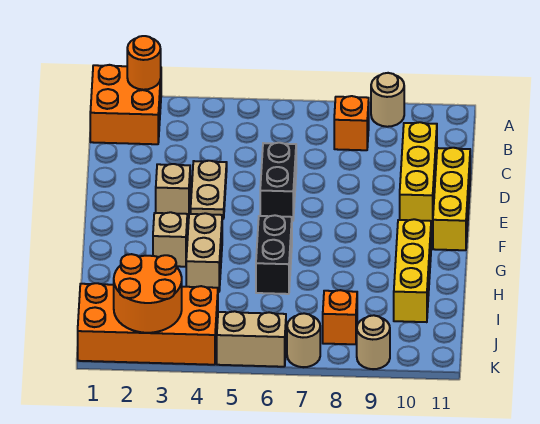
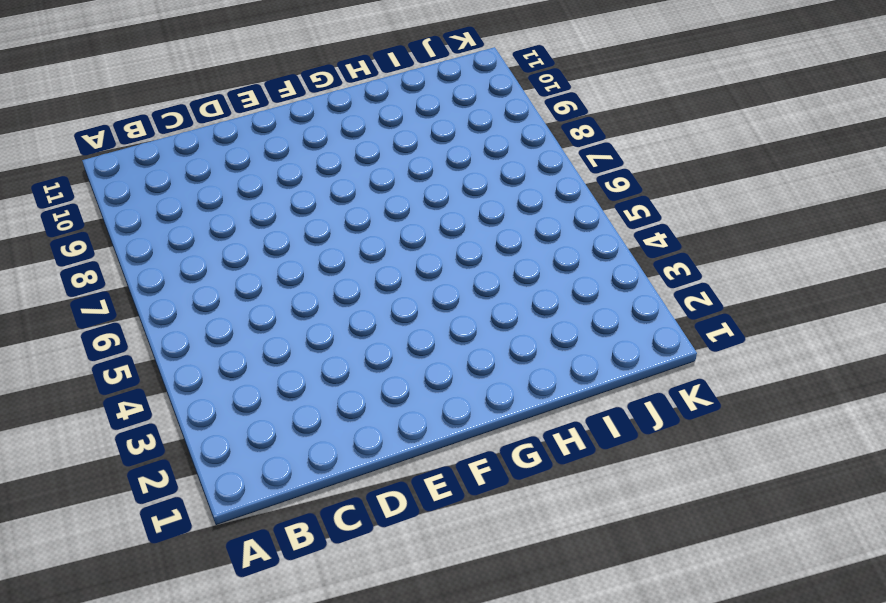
none -> orange brick A1:B2 level 1
none -> tan round brick A9 level 1
none -> orange brick B8 level 1

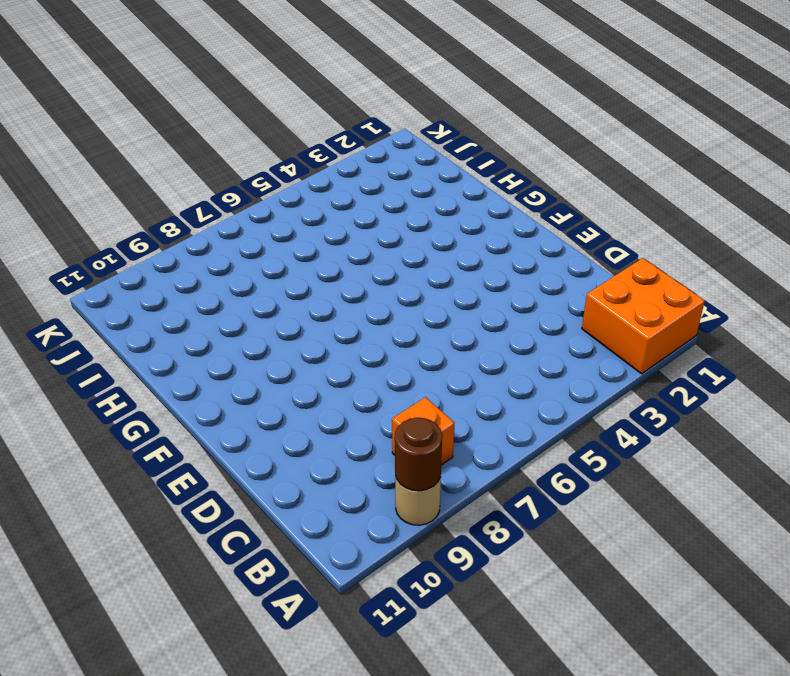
brown round brick A9 level 2 -> none
none -> yellow brick C10:E10 level 1
none -> tan plate D4:E4 level 1
none -> black brick D6:E6 level 1

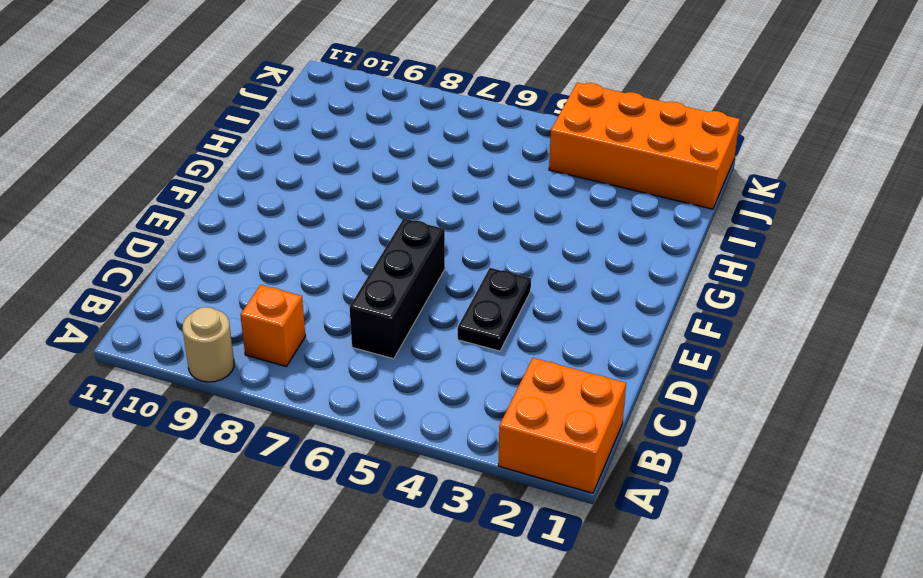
black brick C6:E6 level 1 -> black brick D6:E6 level 1
black plate D4:E4 level 1 -> tan plate D4:E4 level 1
none -> yellow brick C10:E10 level 1
none -> yellow brick D11:F11 level 1
none -> tan brick E3 level 1

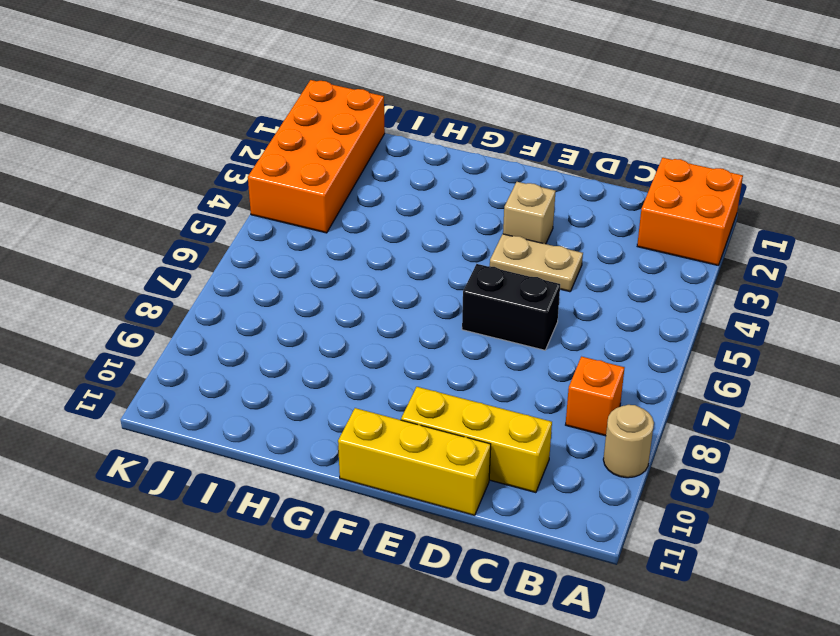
none -> tan brick G3 level 1
none -> tan brick G4:H4 level 1
none -> black brick G6:H6 level 1

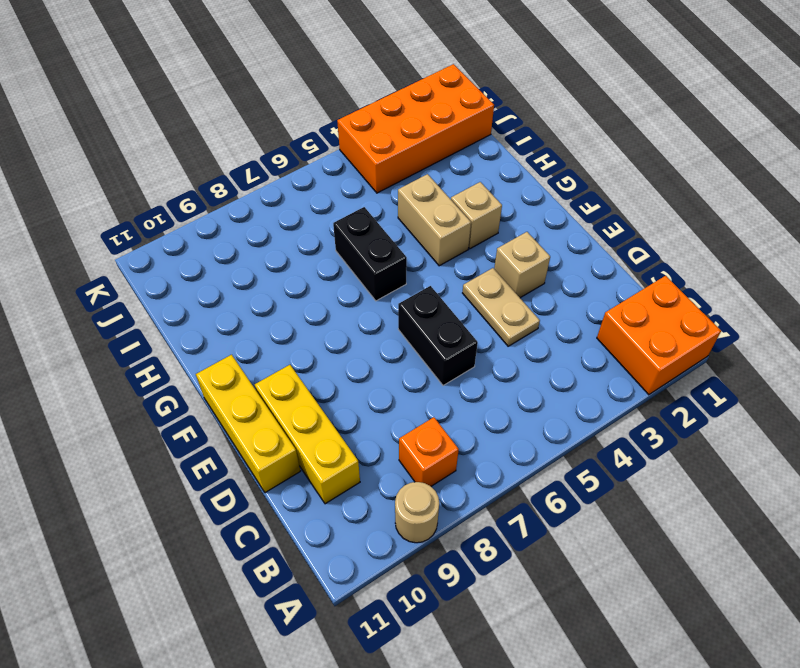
none -> yellow brick G10:I10 level 1
none -> orange brick J8 level 1
none -> tan brick K5:K6 level 1

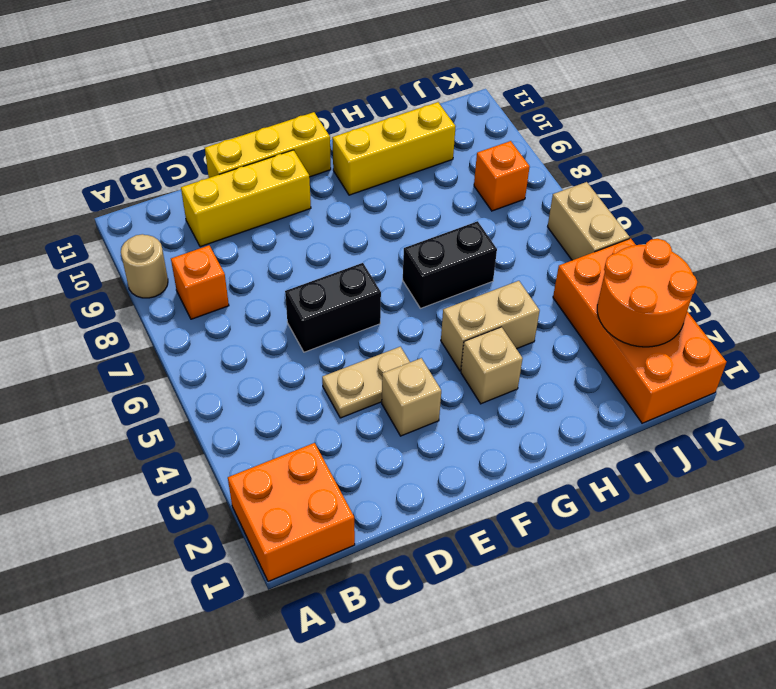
none -> tan round brick K7 level 1
none -> tan round brick K9 level 1
none -> orange round brick A2 level 2

